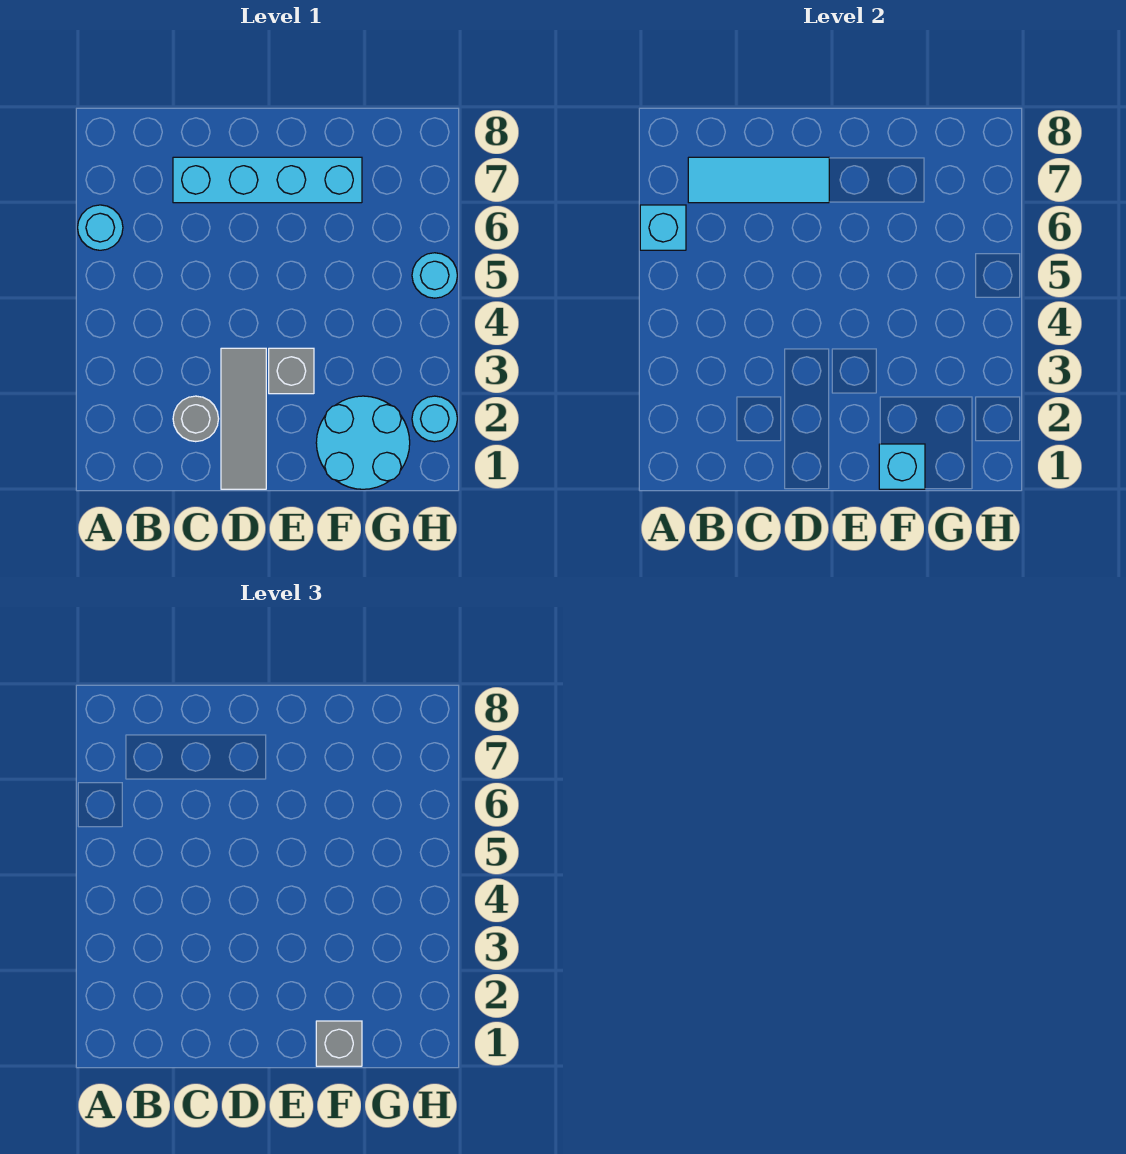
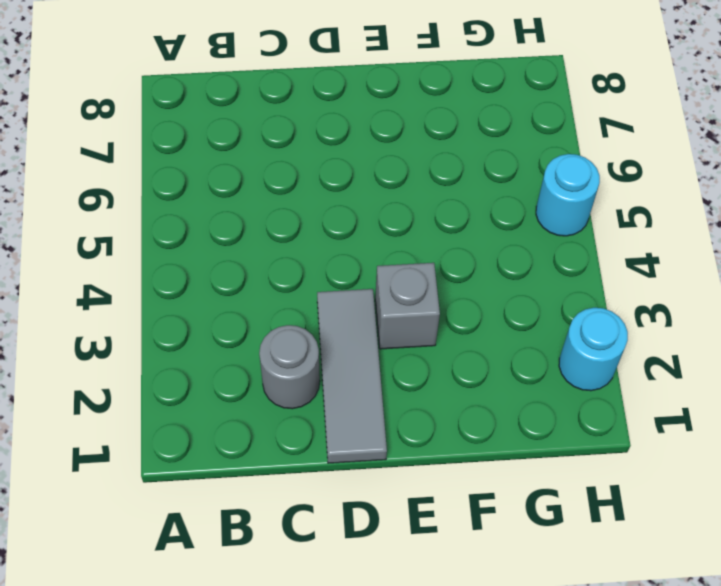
none -> cyan round brick A6 level 1
none -> cyan brick C7:F7 level 1
none -> cyan round brick F1:G2 level 1

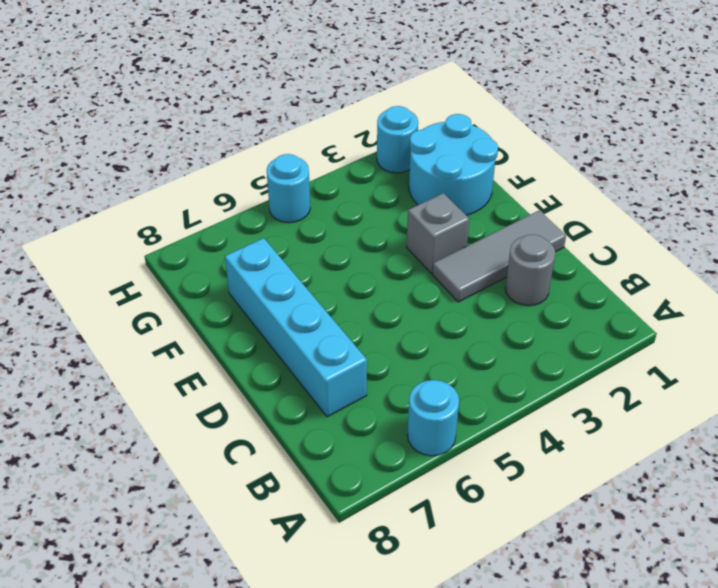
none -> cyan brick A6 level 2
none -> cyan tile B7:D7 level 2
none -> cyan brick F1 level 2

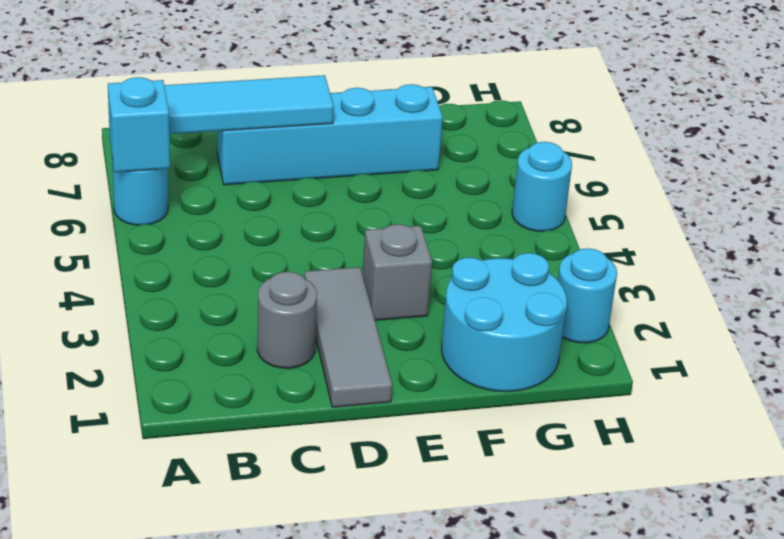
none -> cyan brick F1 level 2
none -> grey brick F1 level 3

